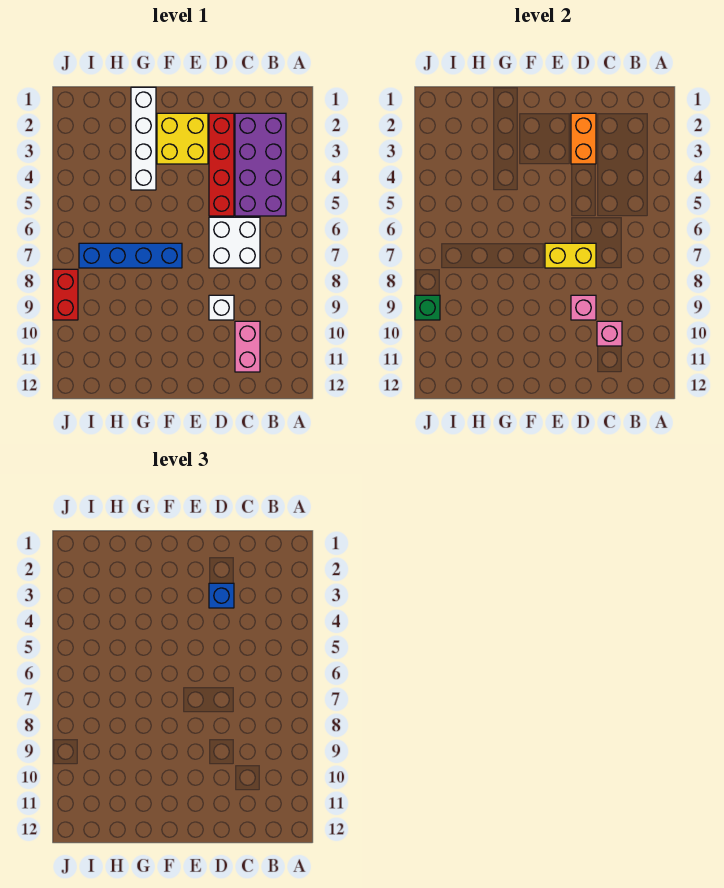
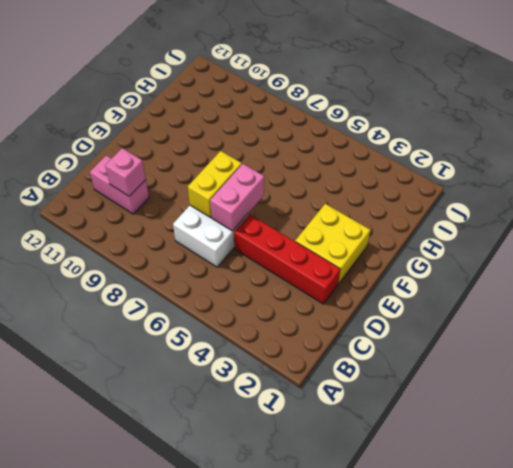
pink brick D6:E6 level 2 -> none
none -> purple brick B2:C5 level 1
none -> white brick D9 level 1
none -> blue brick F7:I7 level 1

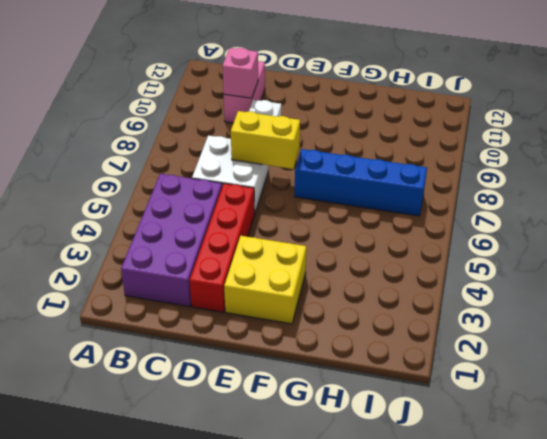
none -> white brick G1:G4 level 1
none -> red brick J8:J9 level 1
none -> orange brick D2:D3 level 2

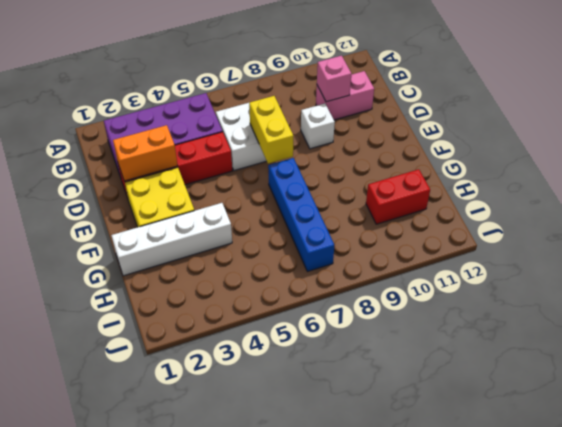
red brick H10:H11 level 1 -> red brick J8:J9 level 1
none -> pink brick D9 level 2
none -> green brick J9 level 2
none -> blue brick D3 level 3

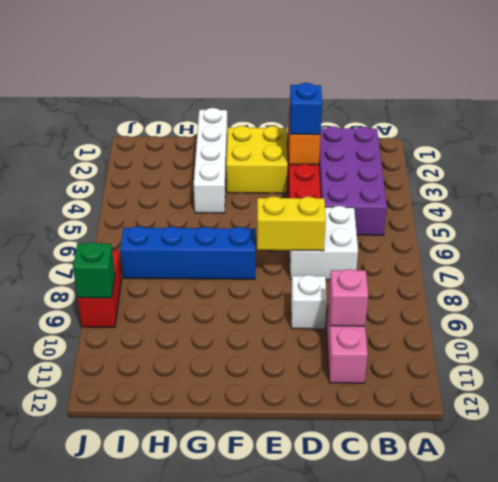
none -> pink brick D9 level 2

